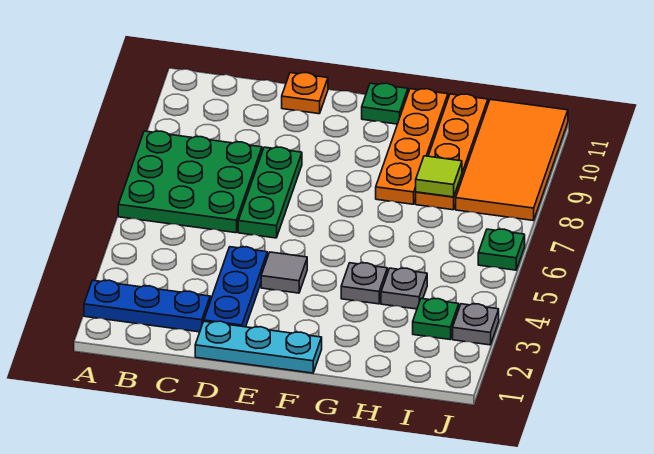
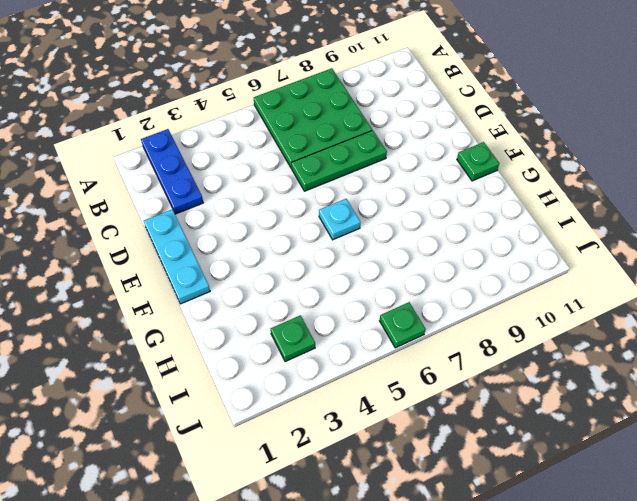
cyan plate F6 level 1 -> none
none -> blue plate D2:D4 level 1
none -> orange plate D11 level 1
none -> grey tile E4 level 1

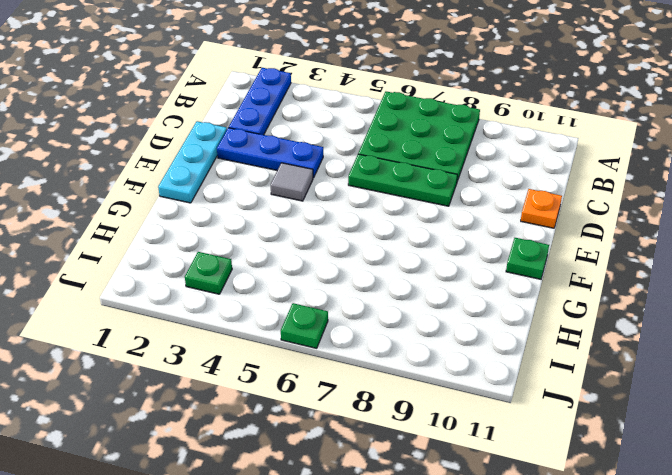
none -> grey plate G4 level 1
none -> orange plate G8:G11 level 1
none -> grey plate H4 level 1

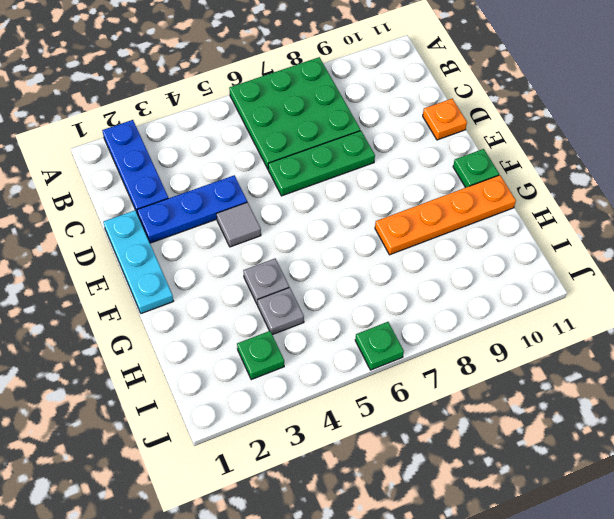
none -> orange plate H8:H11 level 1
none -> orange tile I8:J11 level 1
none -> grey plate J3 level 1

